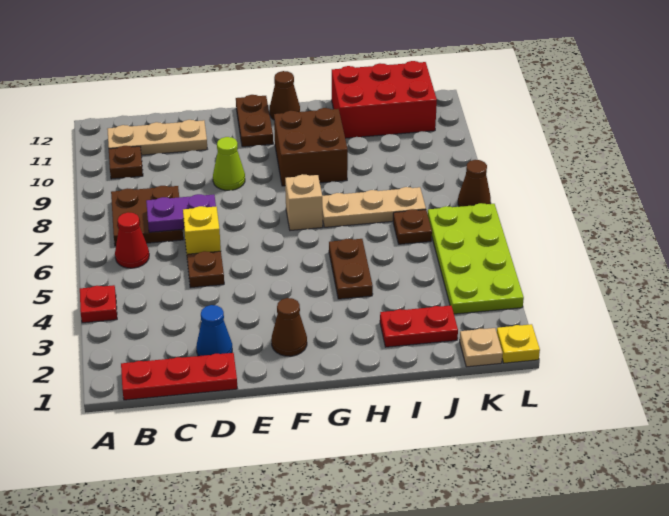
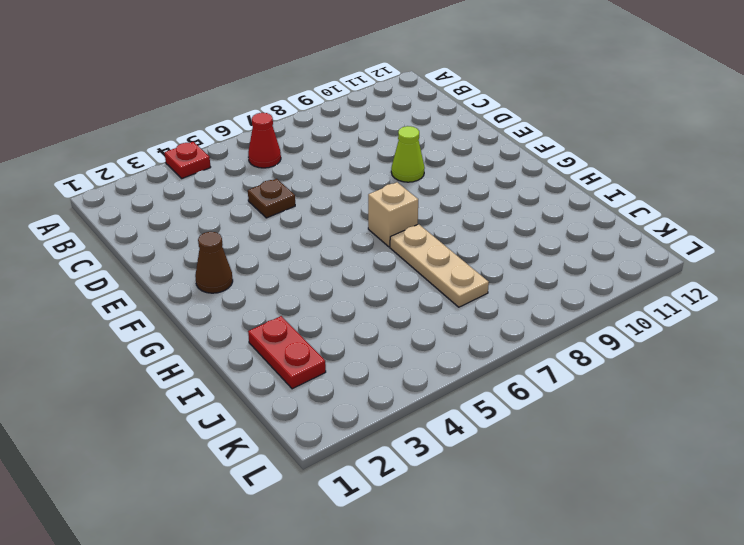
none -> red plate B1:D1 level 1
none -> brown plate B7:C8 level 1
none -> brown plate B10 level 1

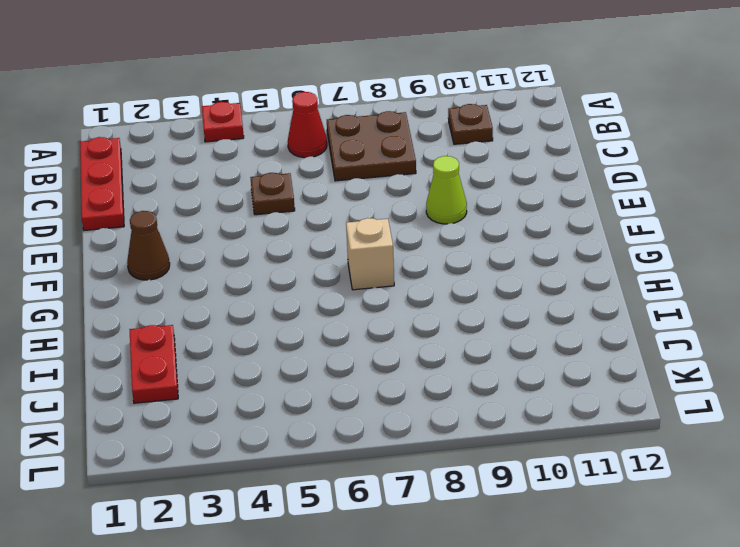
none -> tan plate B11:D11 level 1
none -> blue cone D2 level 1
none -> yellow brick D6 level 1

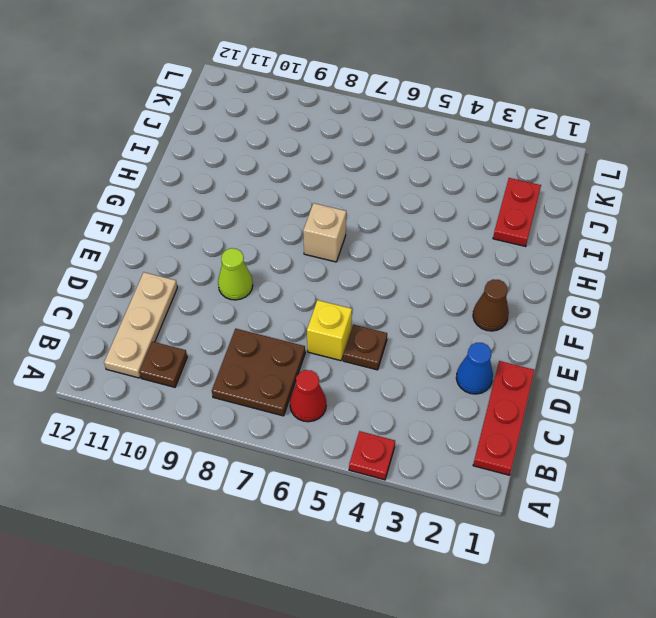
none -> brown plate F11:F12 level 1
none -> brown brick G9:H10 level 1
none -> brown cone G12 level 1

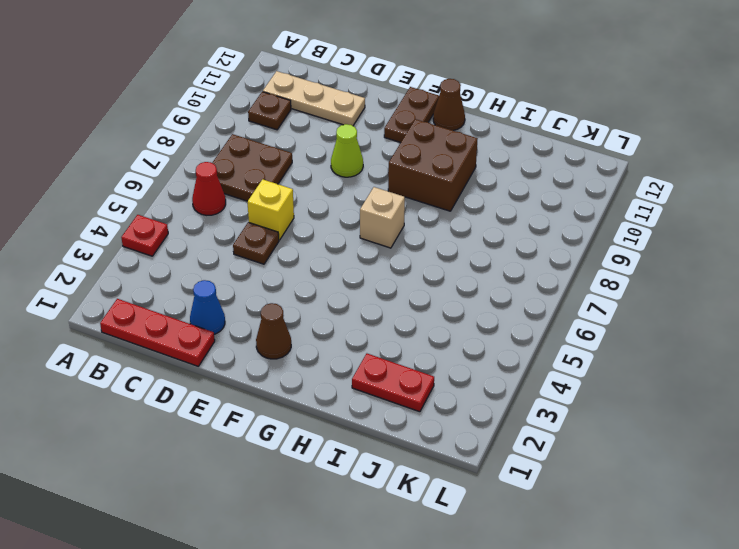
none -> brown plate H4:H5 level 1
none -> tan plate H7:J7 level 1
none -> red brick I11:K12 level 1

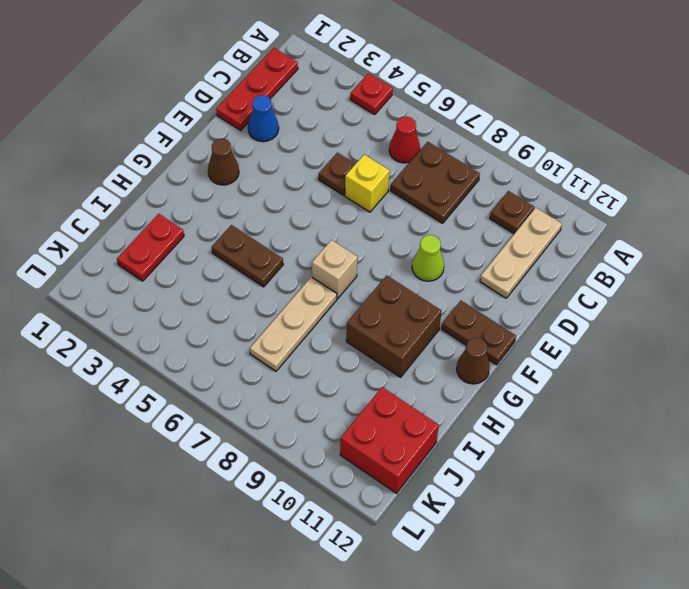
red brick J11:K12 level 1 -> red brick I11:K12 level 1
none -> brown plate J6 level 1
none -> tan plate K1 level 1
none -> lime plate K3:L6 level 1

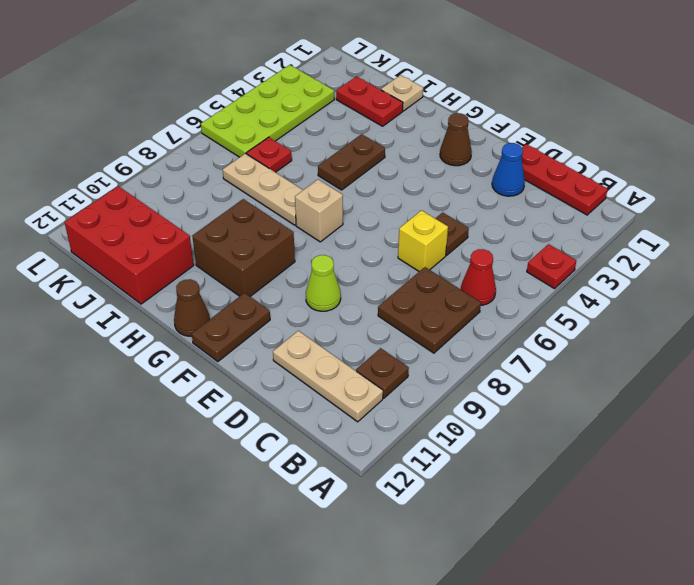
tan plate I1 level 1 -> tan plate K1 level 1
red plate J6 level 1 -> brown plate J6 level 1
none -> yellow plate L1 level 1
none -> brown cone L7 level 1
none -> purple plate C7:D7 level 2

